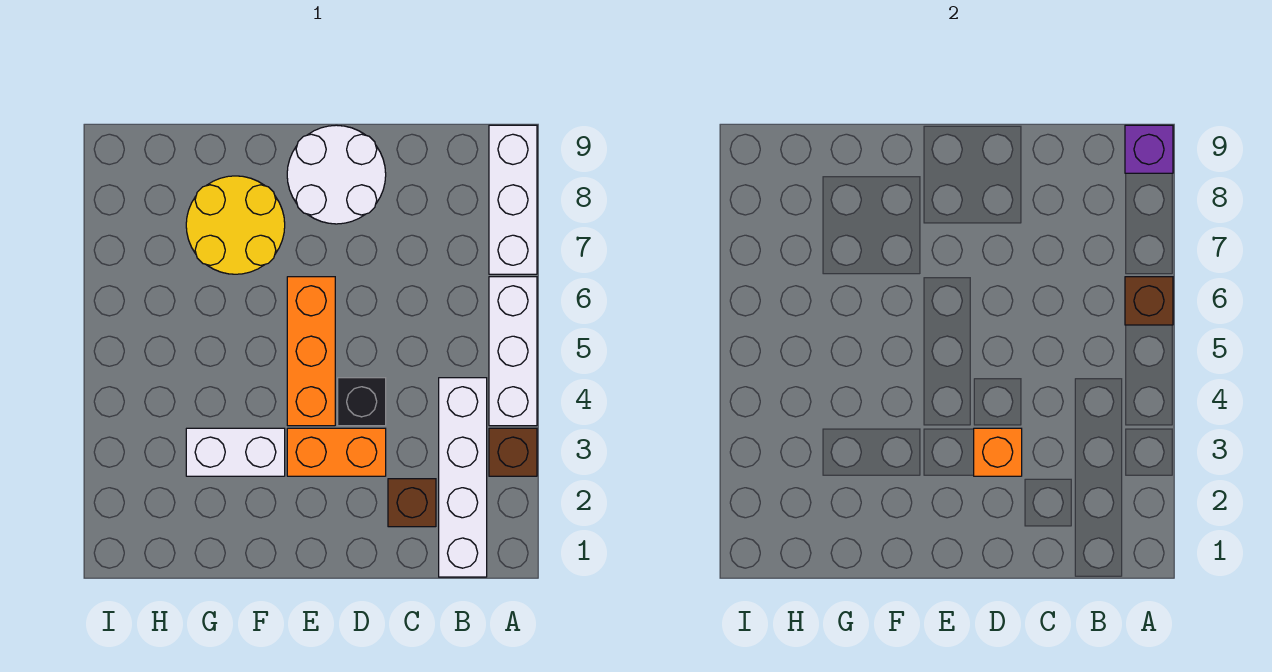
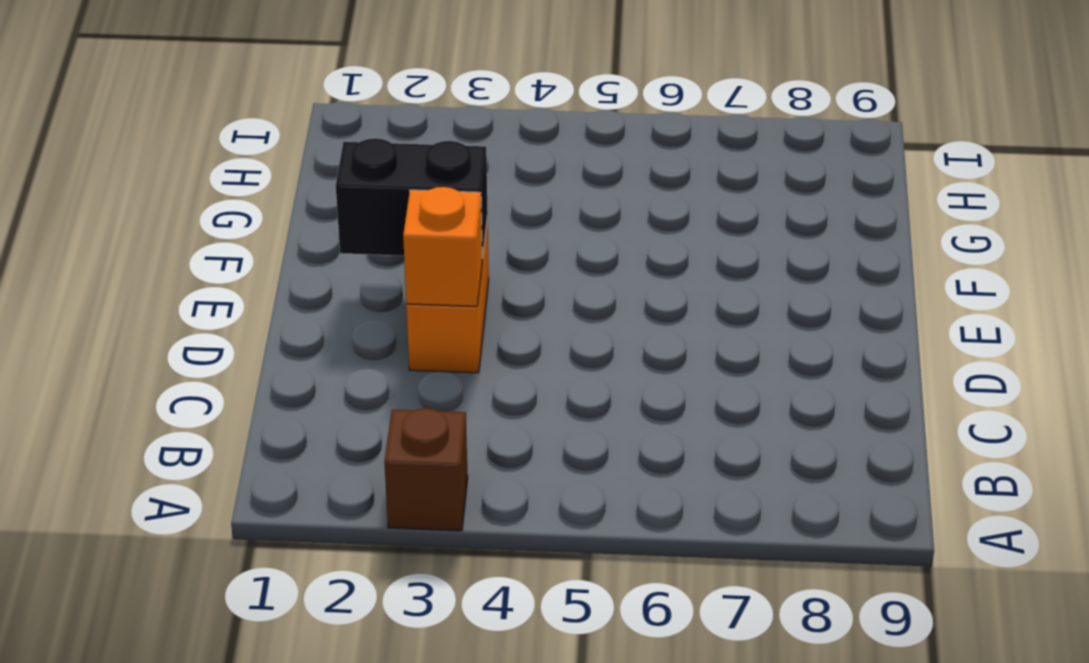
black brick E2:E3 level 2 -> none
none -> white brick A4:A6 level 1
none -> white brick A7:A9 level 1
none -> white brick B1:B4 level 1

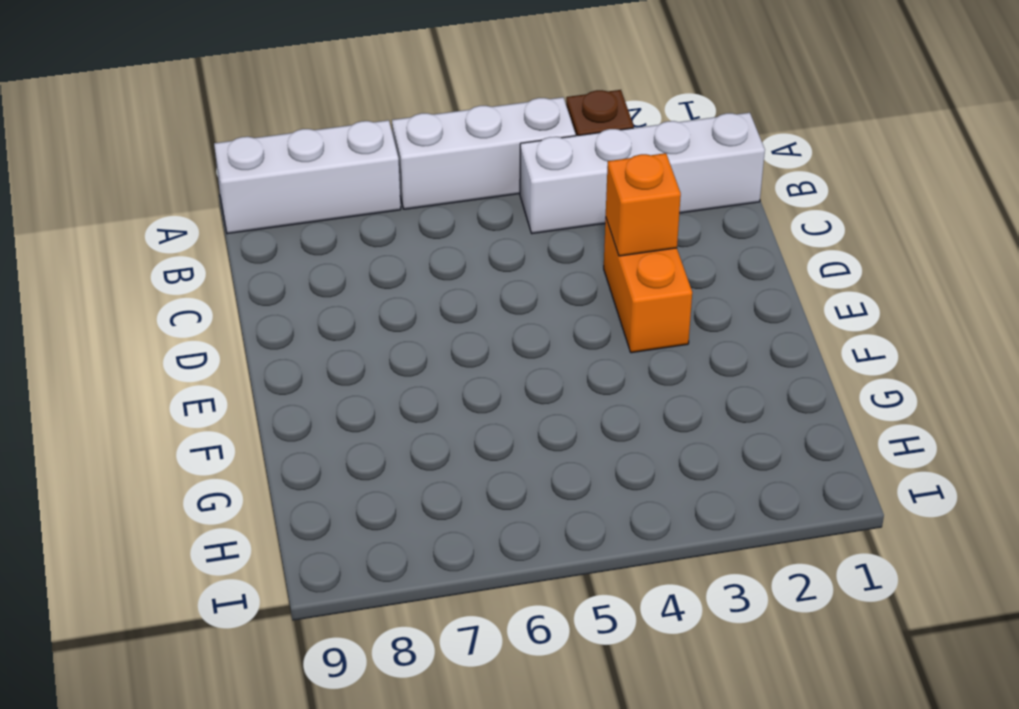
none -> brown brick C2 level 1
none -> black brick D4 level 1
none -> white round brick D8:E9 level 1

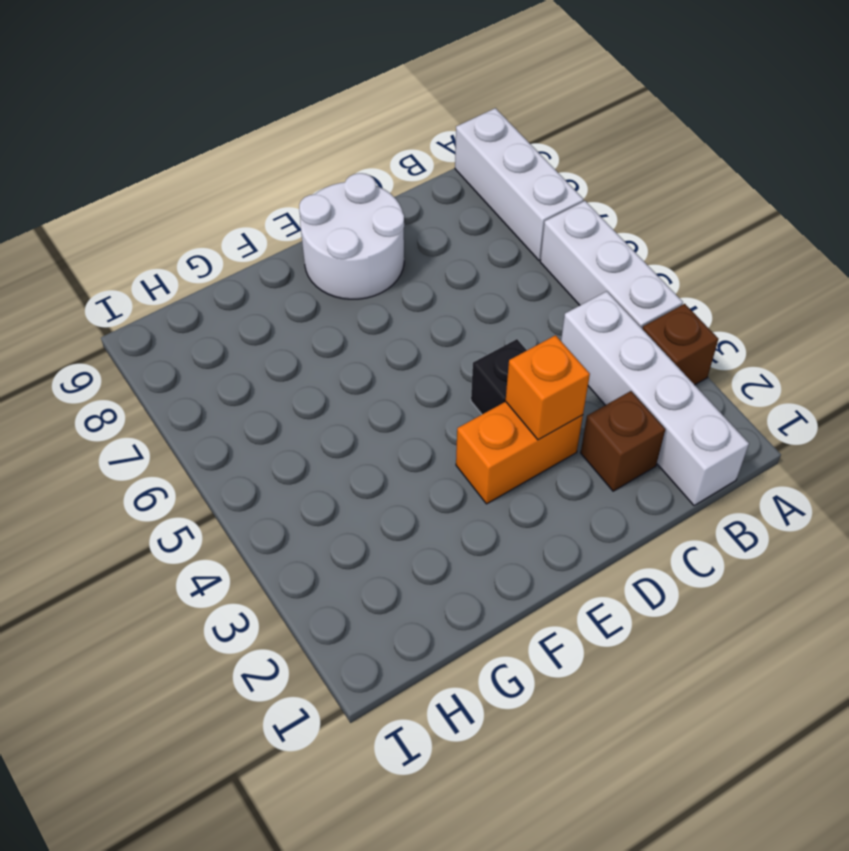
none -> orange brick E4:E6 level 1
none -> white brick F3:G3 level 1
none -> yellow round brick F7:G8 level 1

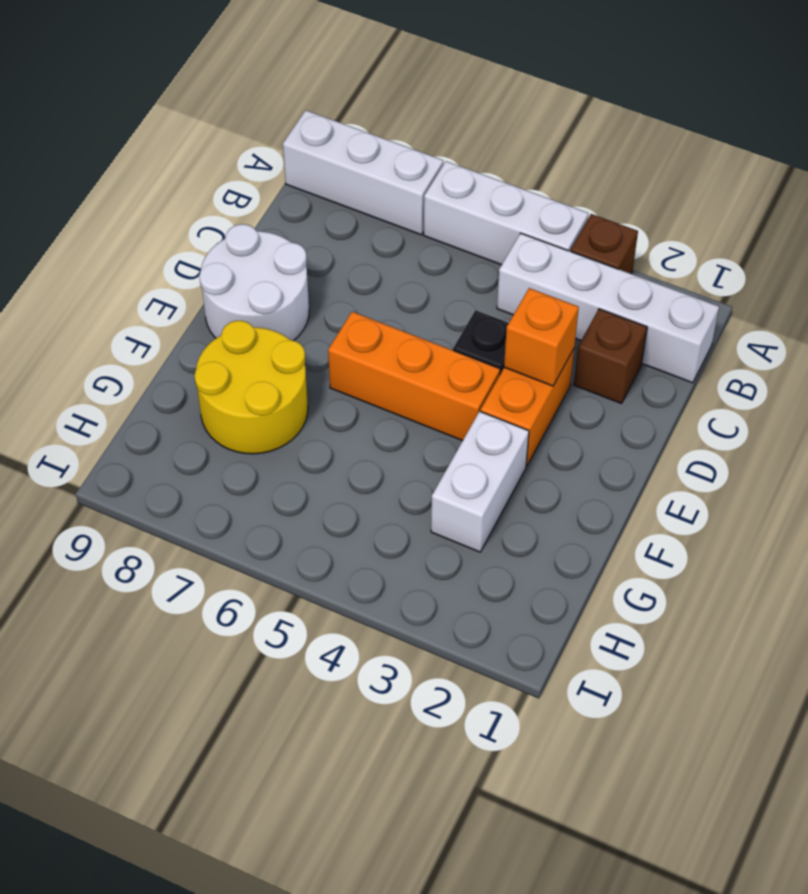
none -> brown brick A6 level 2
none -> purple brick A9 level 2

